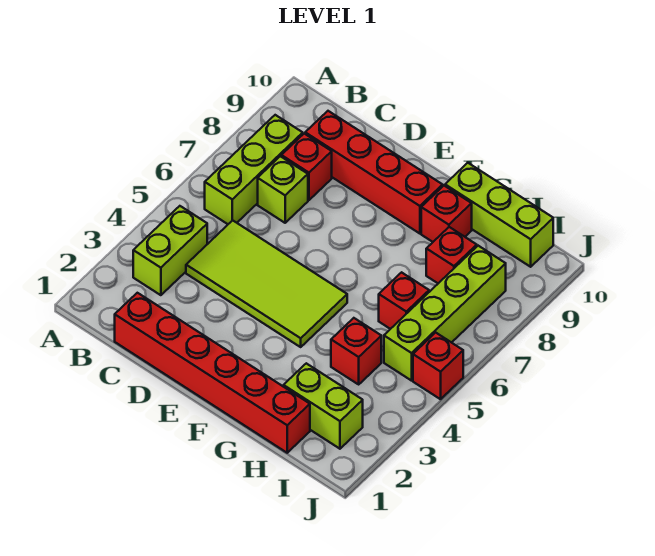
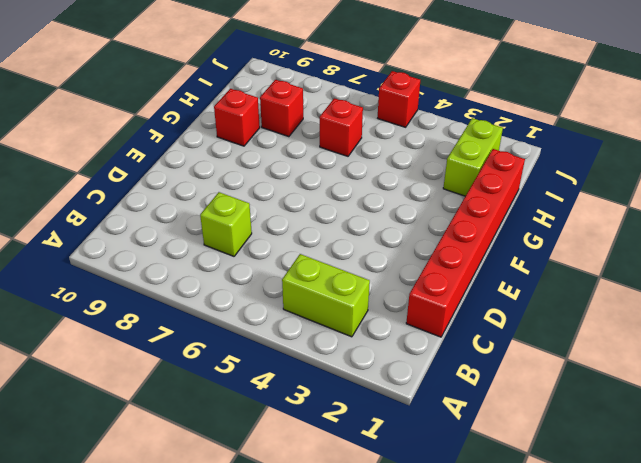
none -> lime brick B6:B8 level 1
none -> lime tile C4:F5 level 1
none -> red brick C8 level 1

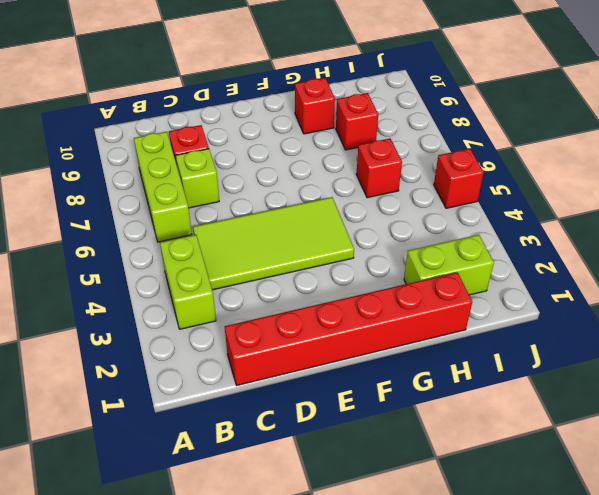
none -> red brick C9:F9 level 1
none -> lime brick G10:I10 level 1
none -> red brick H4 level 1

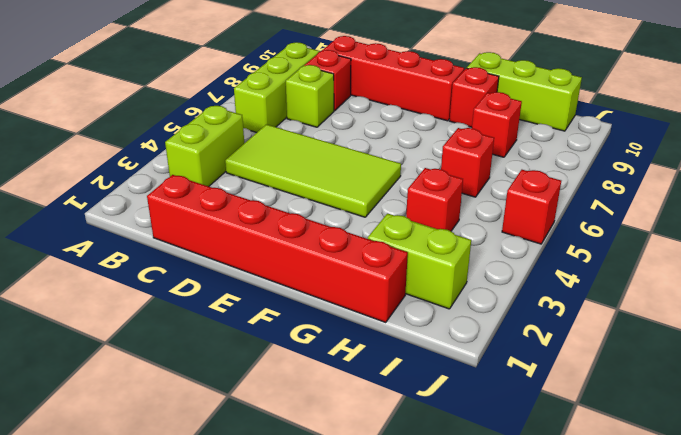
none -> lime brick I5:I8 level 1

